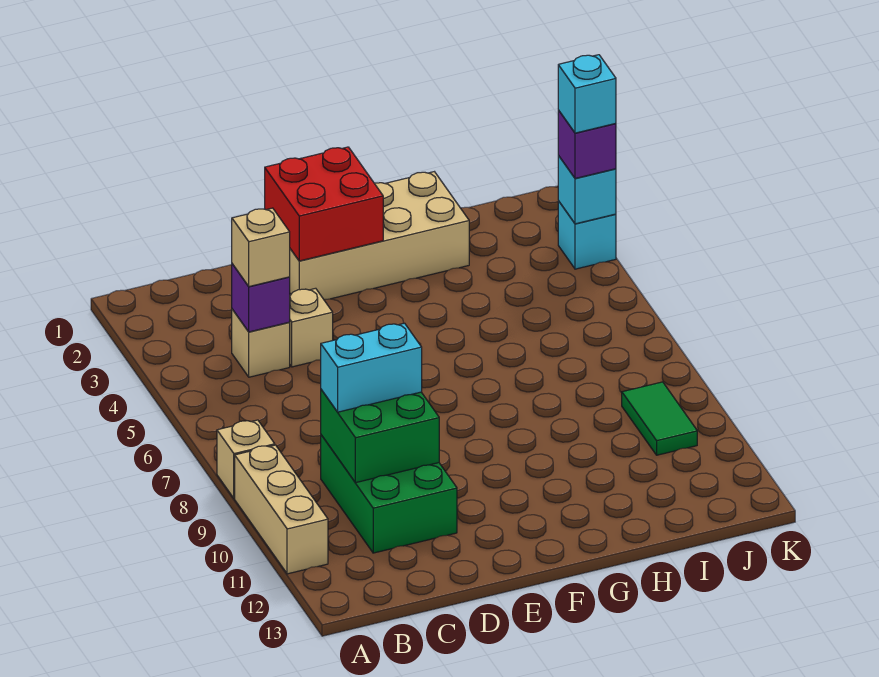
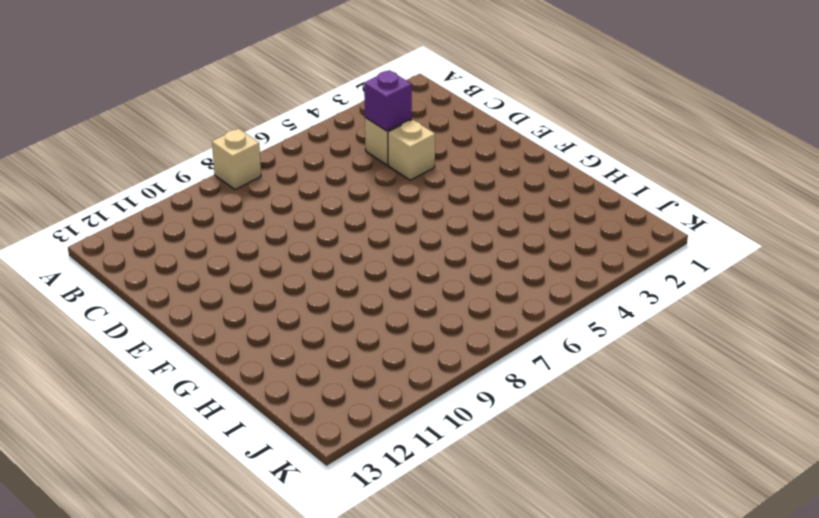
none -> tan brick A9:A11 level 1
none -> green brick C9:D11 level 1
none -> tan brick E1:H2 level 1

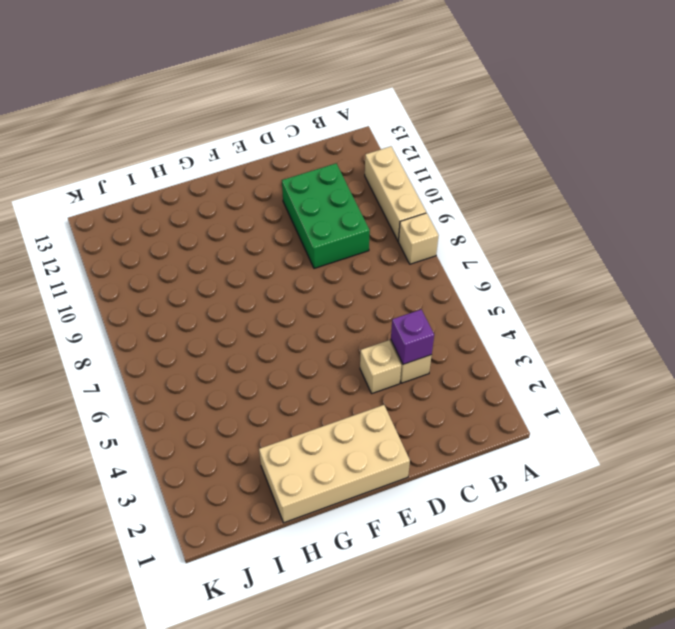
none -> green tile J9:J10 level 1
none -> cyan brick K3 level 1
none -> green brick C9:D10 level 2

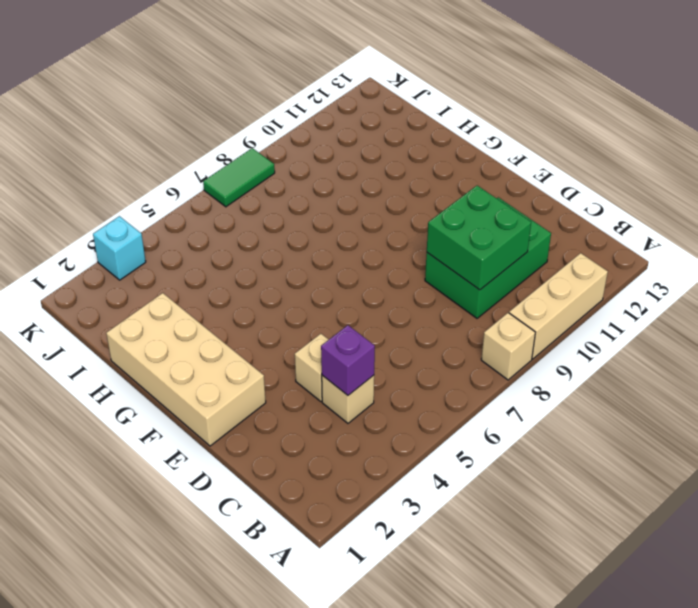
green tile K7:K8 level 1 -> green tile J9:J10 level 1
none -> red brick E1:F2 level 2
none -> cyan brick K3 level 2
none -> tan brick C4 level 3

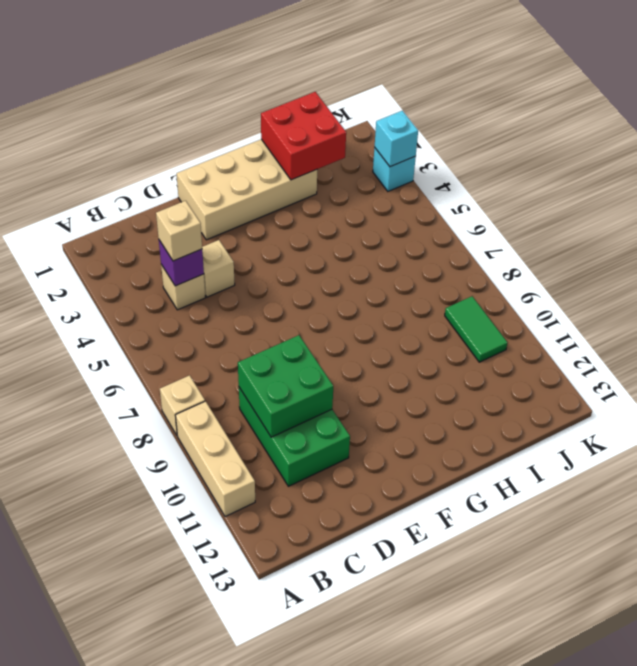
red brick H1:I2 level 2 -> red brick E1:F2 level 2
none -> cyan brick C9:D9 level 3
none -> purple brick K3 level 3
none -> cyan brick K3 level 4

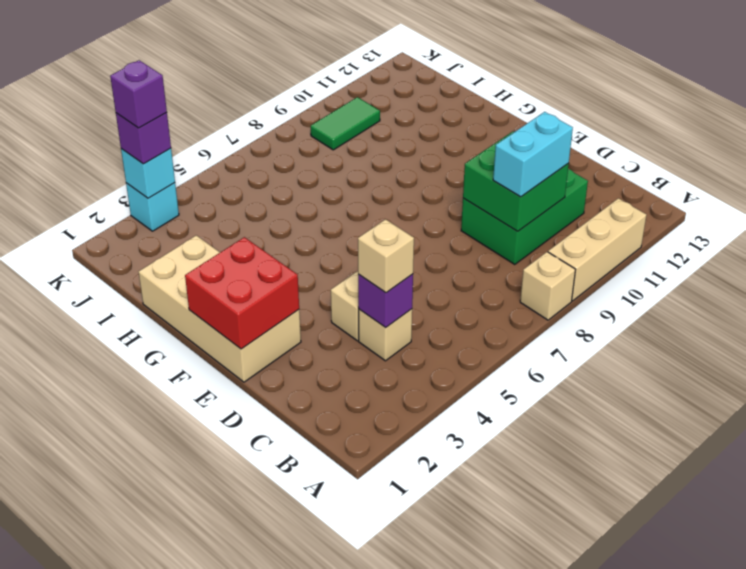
cyan brick C9:C10 level 3 -> cyan brick C9:D9 level 3
purple brick K3 level 4 -> cyan brick K3 level 4

